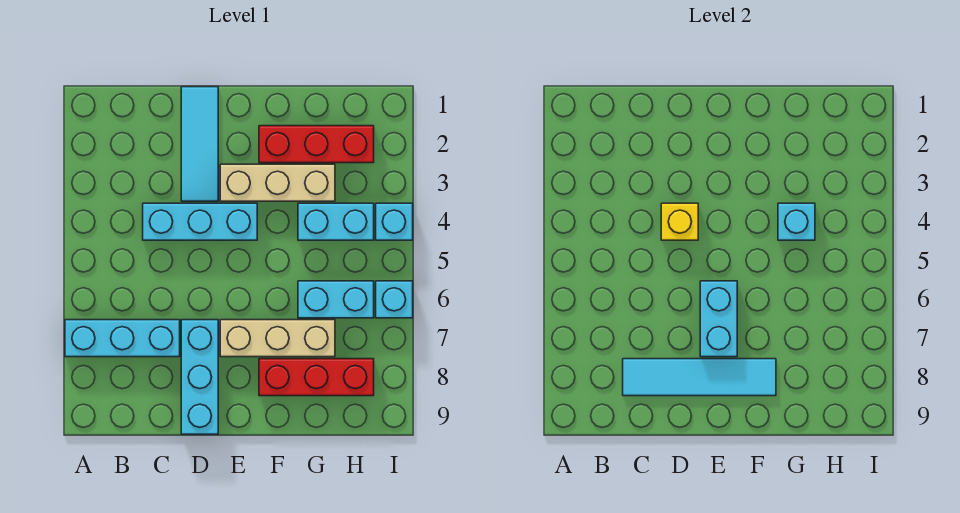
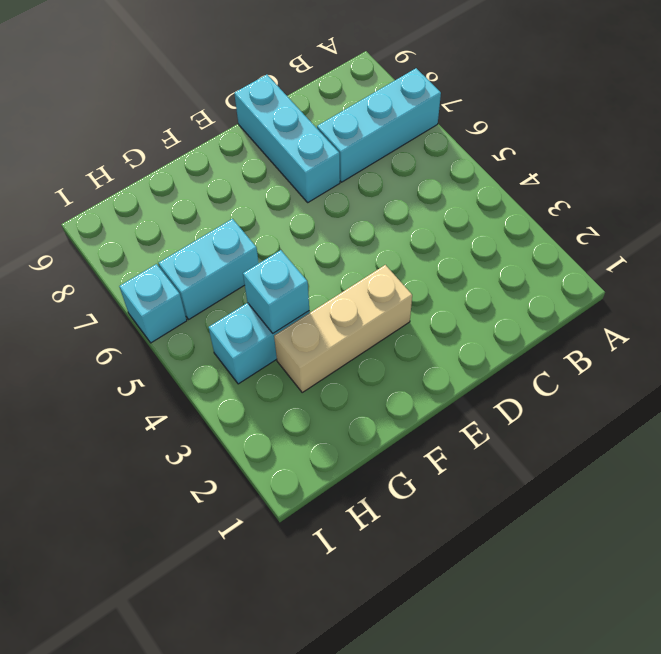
none -> cyan brick C4:E4 level 1
none -> cyan tile D1:D3 level 1
none -> tan brick E7:G7 level 1

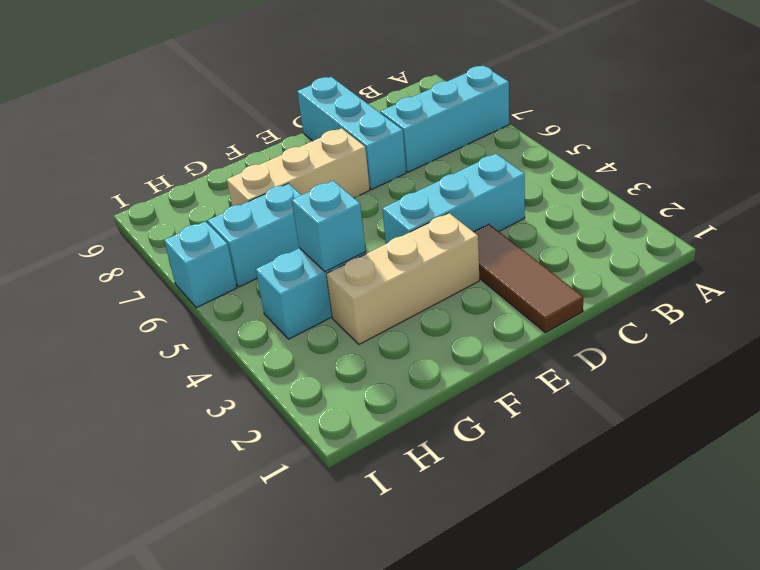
brown tile D1:D3 level 1 -> cyan tile D1:D3 level 1
none -> red brick F2:H2 level 1
none -> red brick F8:H8 level 1
none -> cyan brick I4 level 1

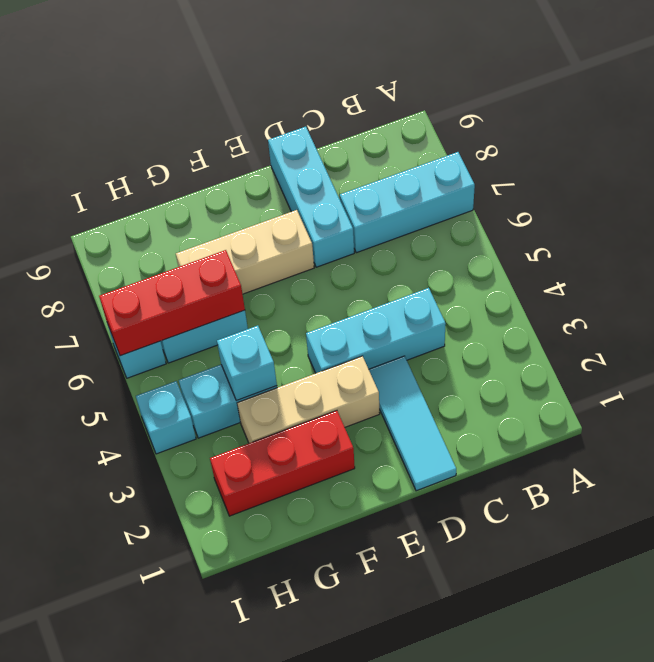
red brick G6:I6 level 2 -> red brick F8:H8 level 1
none -> cyan tile C8:F8 level 2
none -> yellow brick D4 level 2
none -> cyan brick E6:E7 level 2

